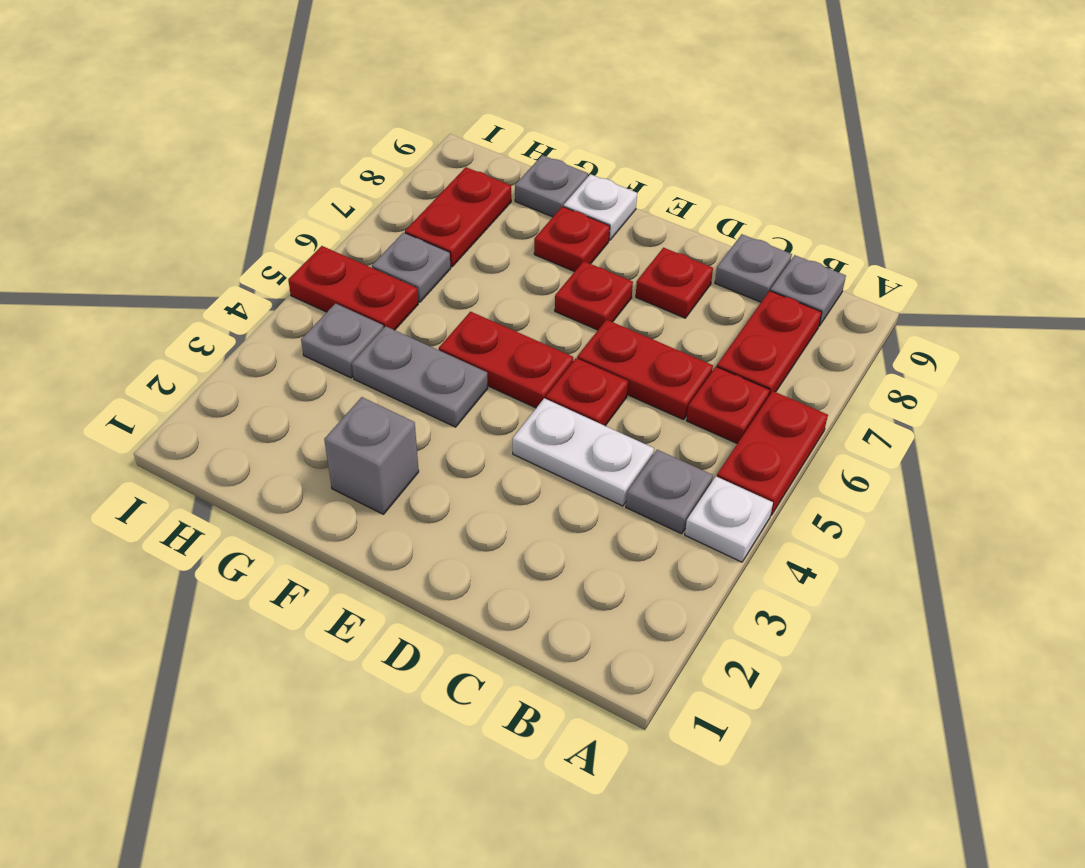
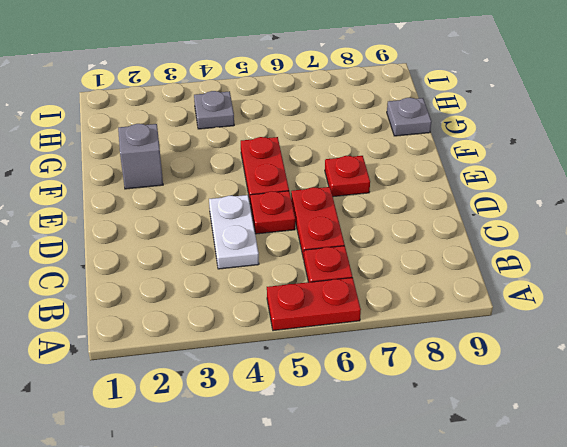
none -> white plate A4 level 1
none -> grey plate B4 level 1
none -> red plate B7:B8 level 1

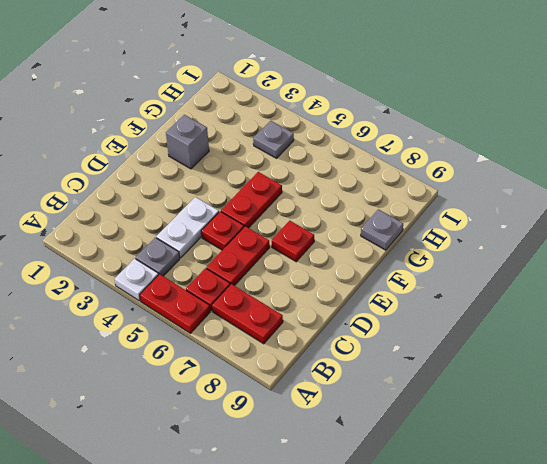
none -> grey plate B9 level 1
none -> grey plate C9 level 1
none -> red plate D8 level 1

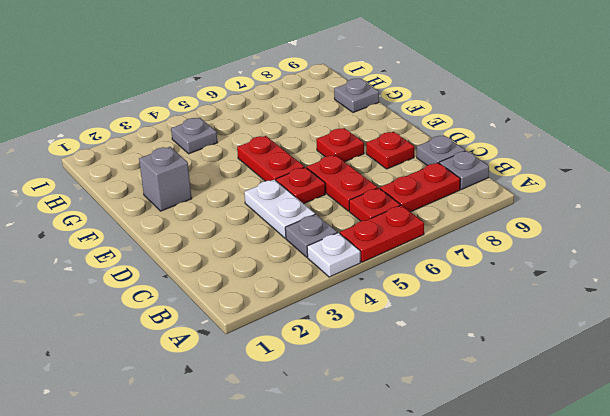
none -> grey plate F4:G4 level 1
none -> red plate F8 level 1
none -> white plate F9 level 1

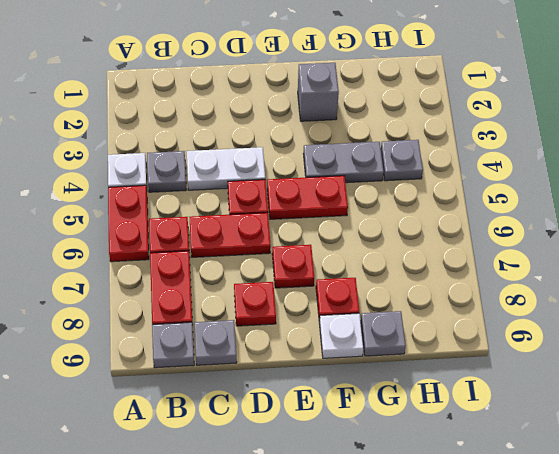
none -> red plate H5:I5 level 1
none -> grey plate H6 level 1
none -> red plate H7:H8 level 1

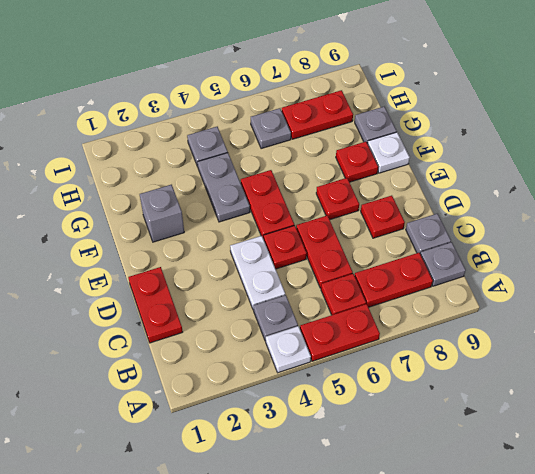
red plate C1:D1 level 1 -> red plate H5:I5 level 1

